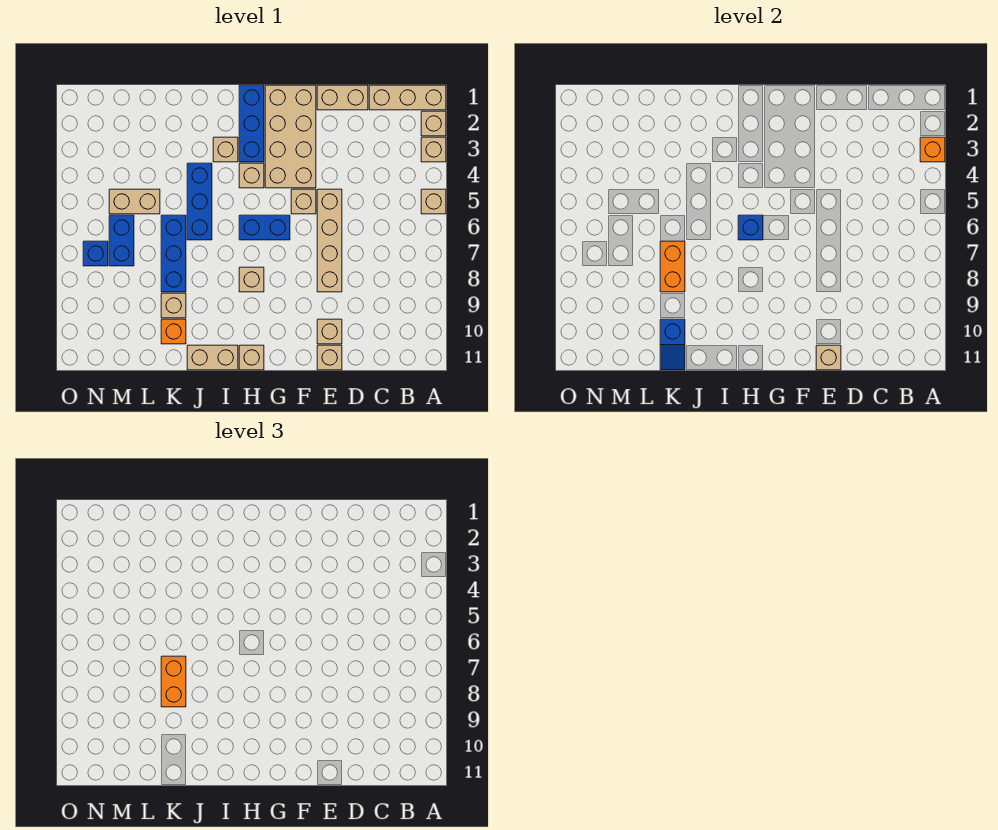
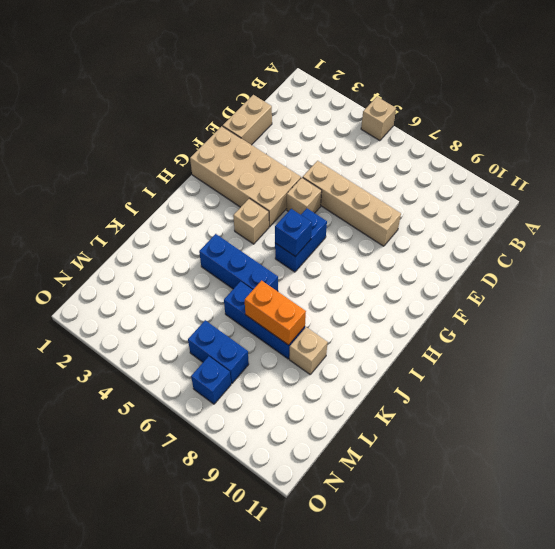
none -> tan brick A1:C1 level 1
none -> tan brick A2 level 1
none -> tan brick A3 level 1
none -> tan brick E10 level 1

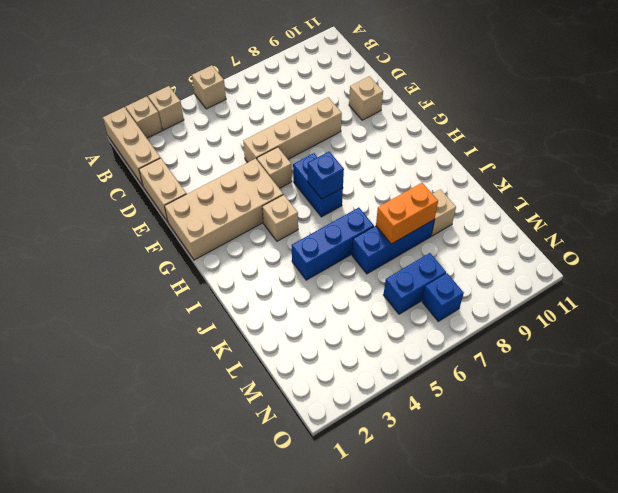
none -> tan brick E11 level 1
none -> blue brick H1:H3 level 1
none -> tan brick H8 level 1
none -> tan brick H11 level 1

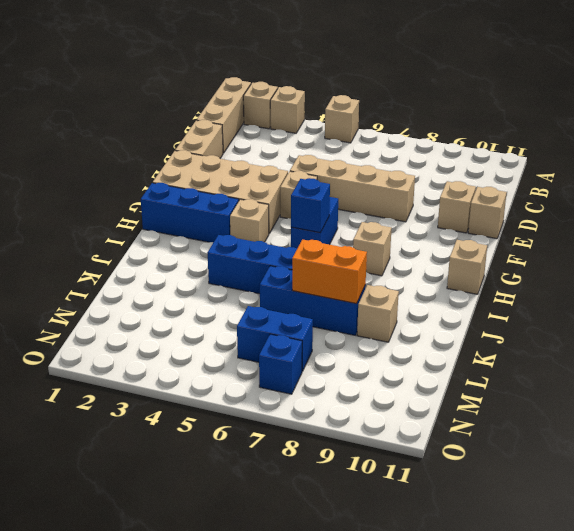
none -> tan brick I3 level 1
none -> tan brick I11:J11 level 1
none -> orange brick K10 level 1
none -> tan brick L5:M5 level 1

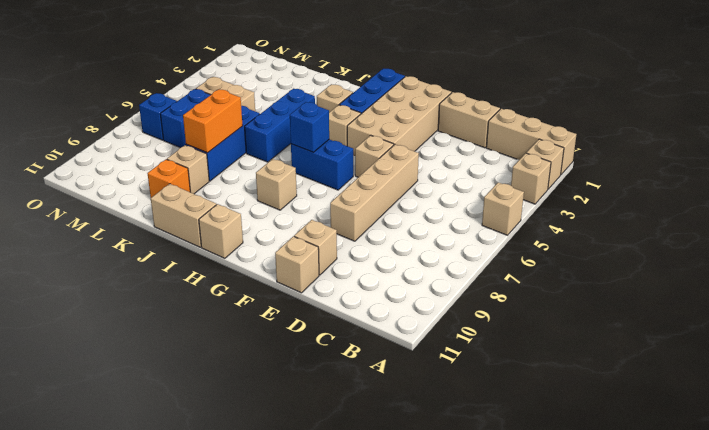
none -> orange brick A3 level 2
none -> tan brick E11 level 2
none -> blue slope K10:K11 level 2 top 10
none -> orange brick K7:K8 level 3

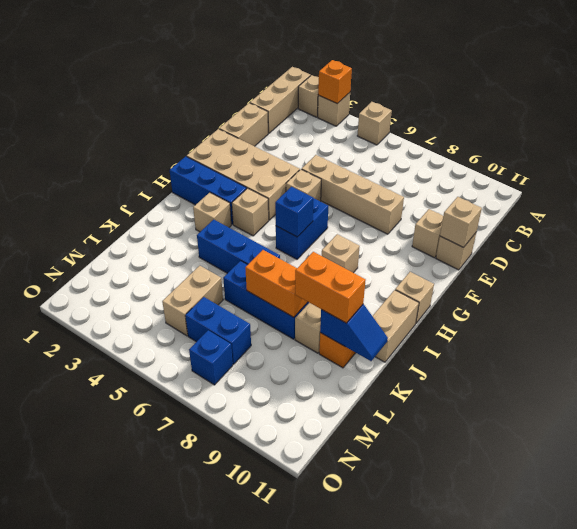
orange brick K9:K10 level 3 -> orange brick K7:K8 level 3

